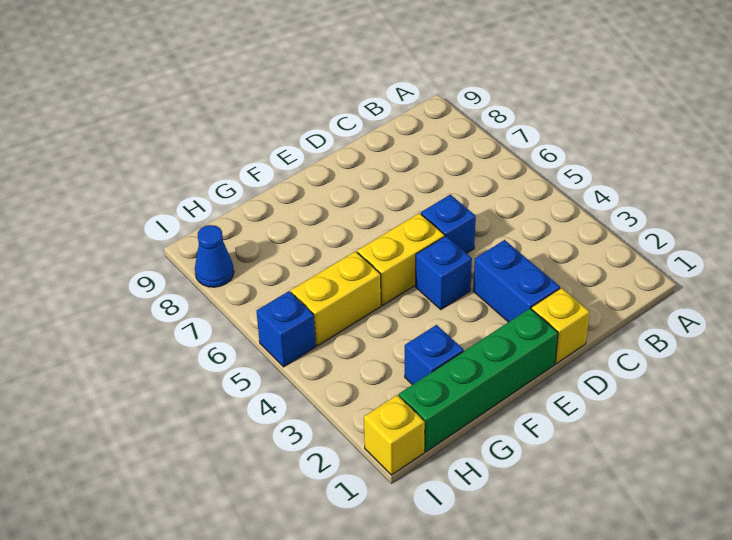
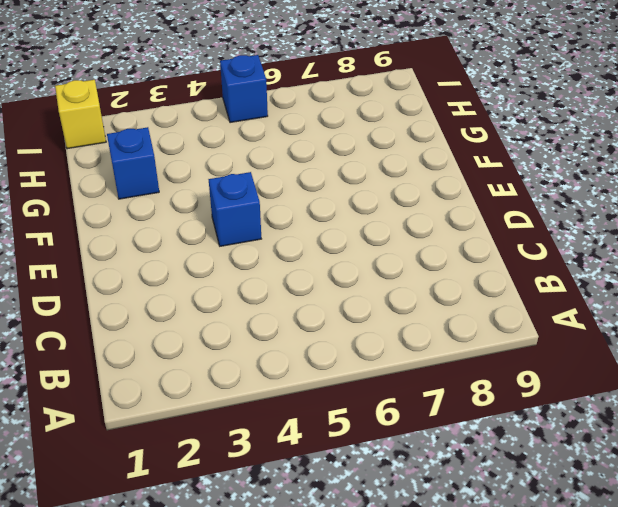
none -> yellow brick D1 level 1
none -> blue brick D2:D3 level 1

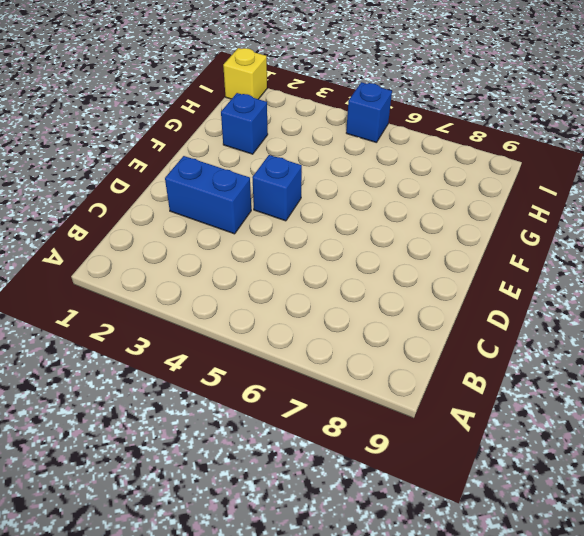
none -> yellow brick D1 level 1
none -> blue brick D5 level 1

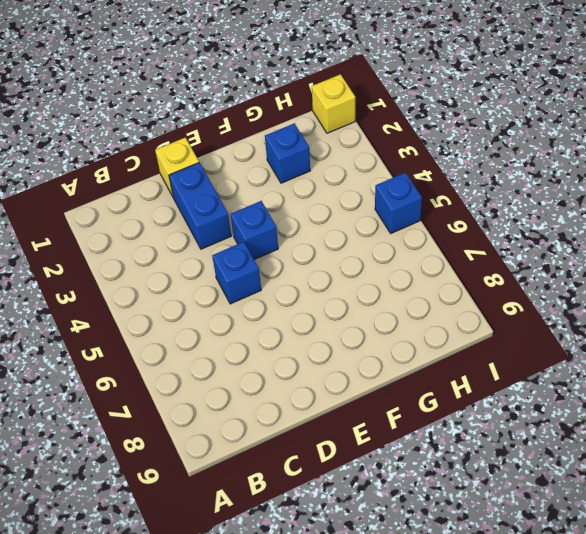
none -> green brick E1:H1 level 1
none -> yellow brick E5:F5 level 1

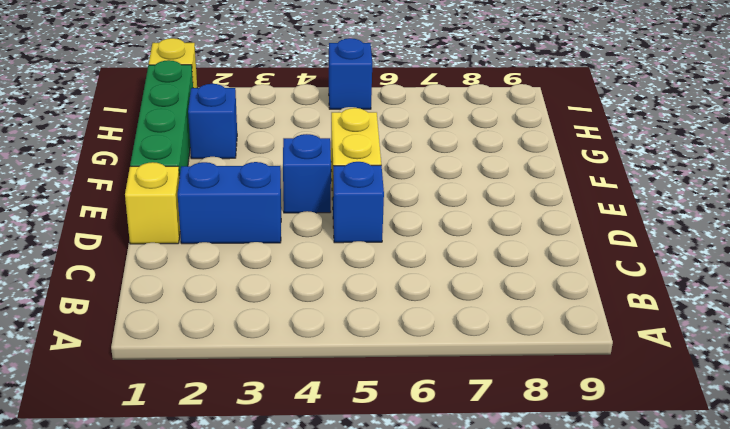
none -> yellow brick G5:H5 level 1
none -> blue cone I8 level 1

